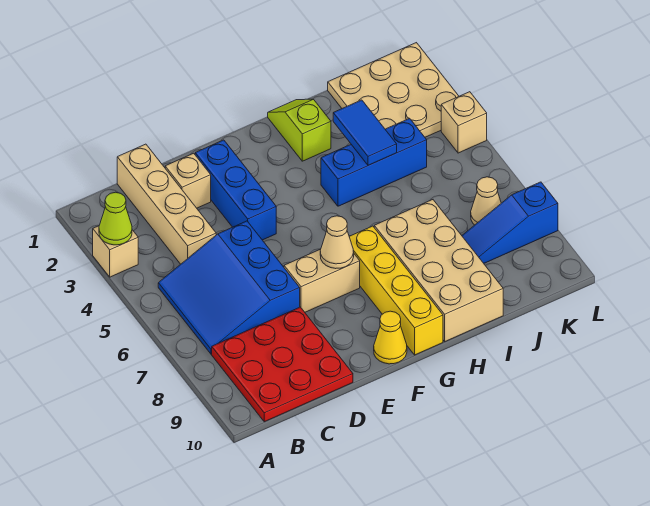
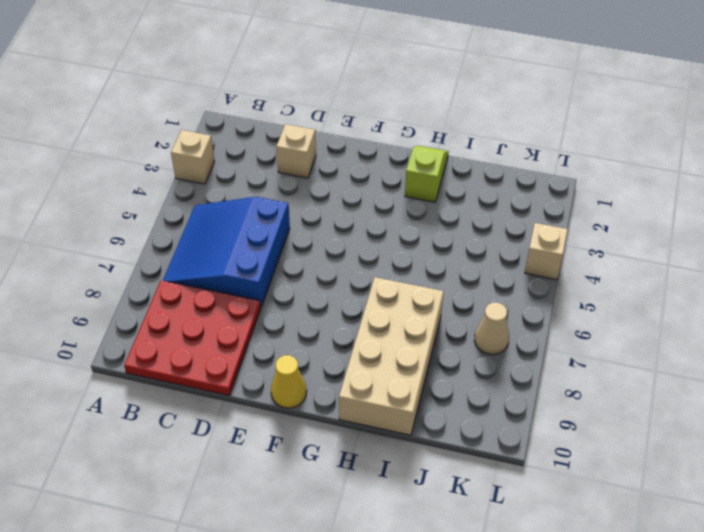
none -> tan brick C1:C4 level 1
none -> blue brick E2:E4 level 1
none -> tan brick E7:F7 level 1

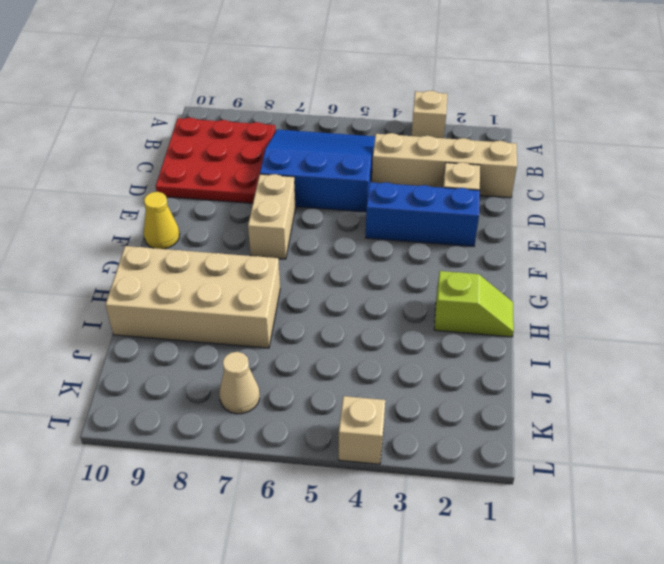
none -> yellow brick G7:G10 level 1
none -> blue brick H4:J4 level 1
none -> tan plate J1:L3 level 1

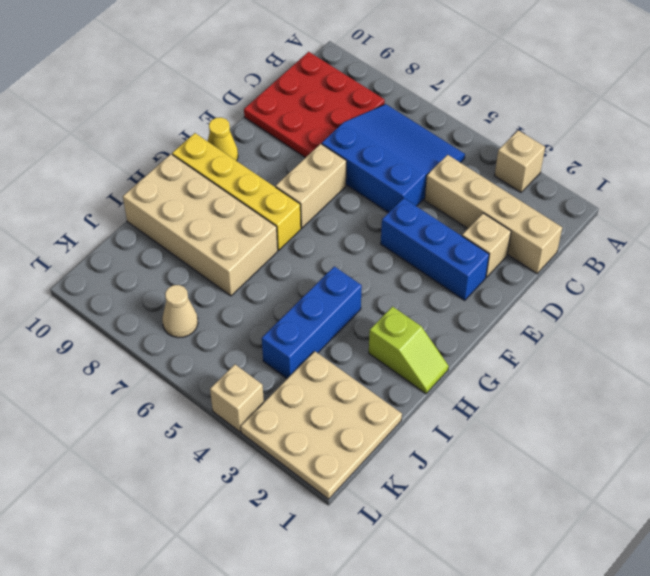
none -> blue slope J8:L8 level 1 top L
none -> lime cone A3 level 2
none -> tan cone F7 level 2

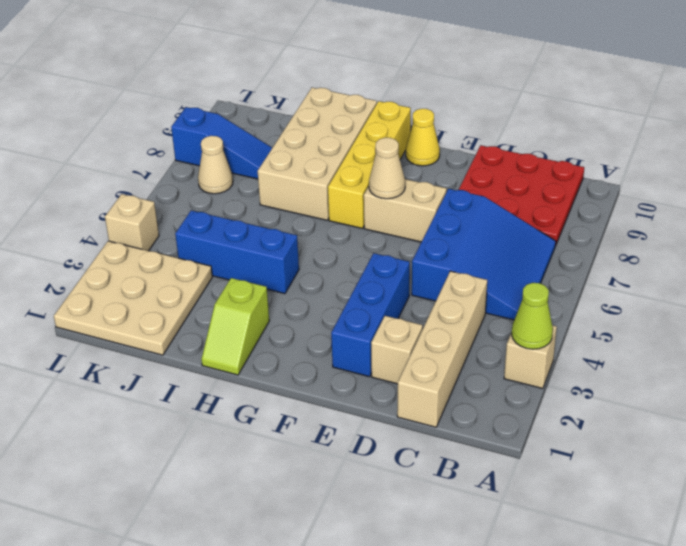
none -> blue tile I3:I4 level 2

